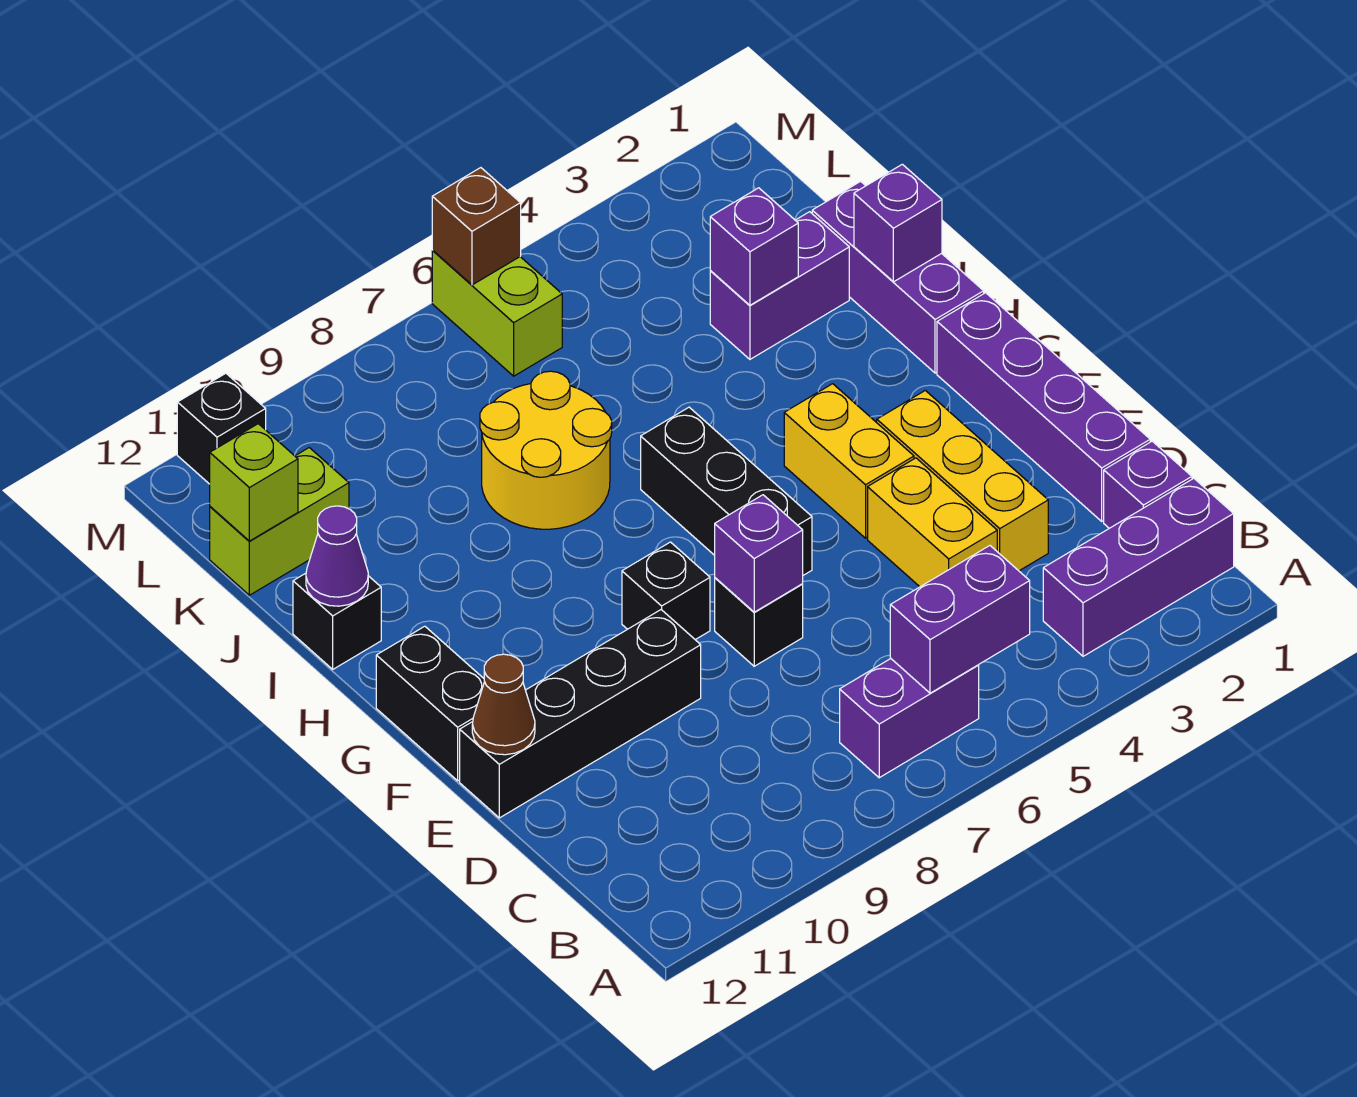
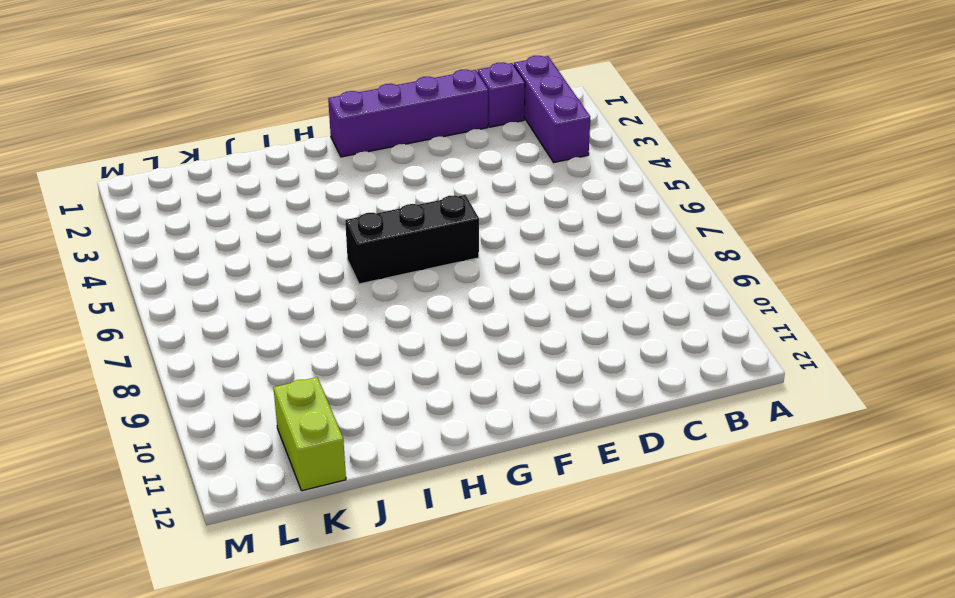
none -> purple brick B6:B7 level 1
none -> yellow brick D3:F3 level 1
none -> yellow brick D4:E4 level 1

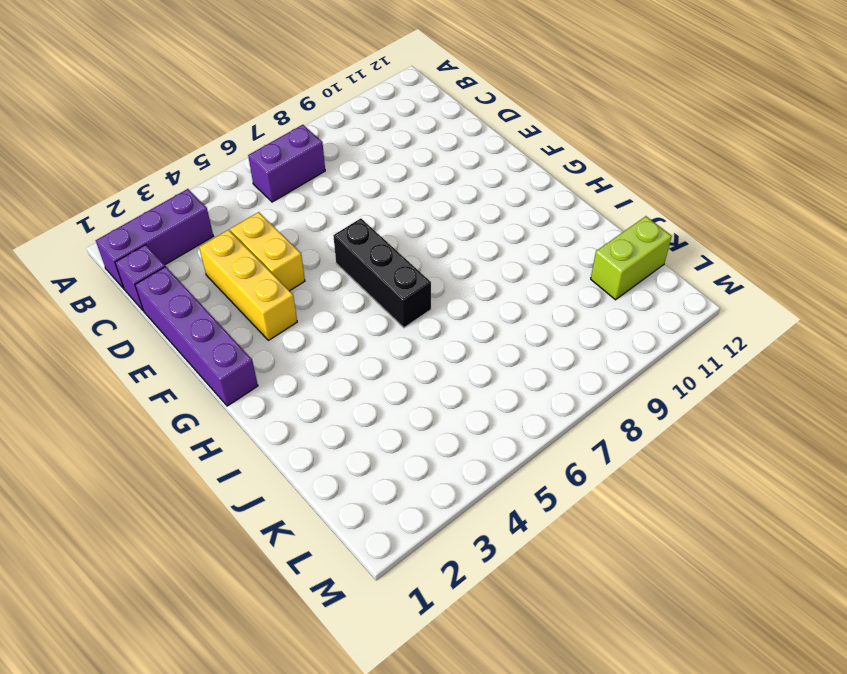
none -> black brick E7 level 1
none -> black brick E9:E12 level 1
none -> yellow brick F4:G4 level 1

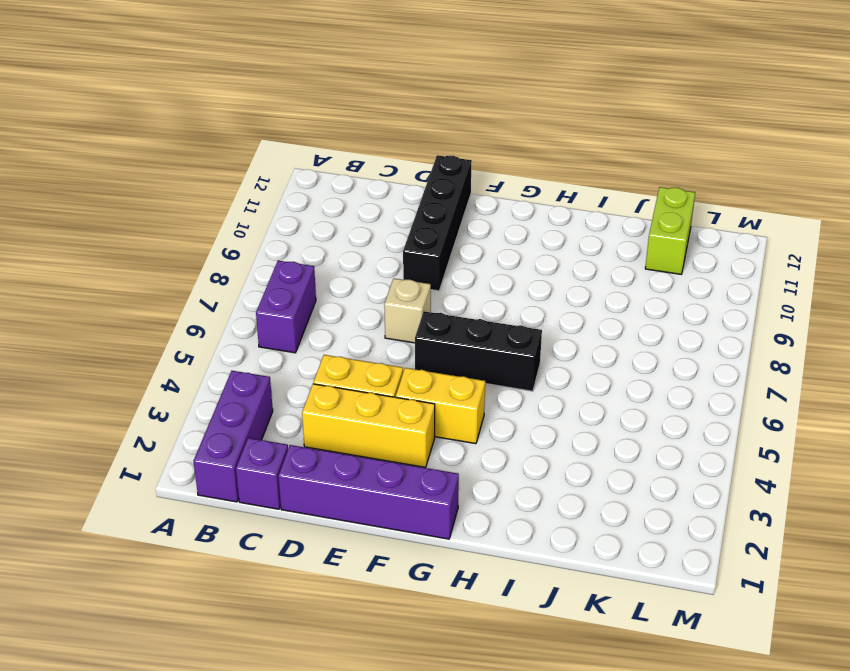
tan brick E7 level 1 -> black brick E7 level 1
none -> black brick F8 level 1
none -> black brick F12:G12 level 1
none -> purple brick H1:J1 level 1

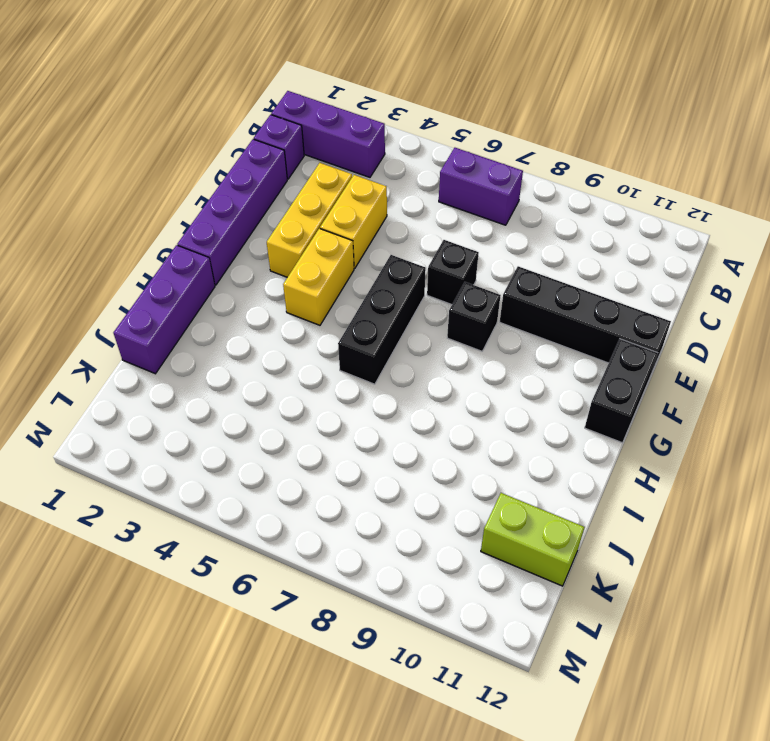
none -> yellow round brick I7:J8 level 1
none -> black brick I12 level 1
none -> purple brick J2:J3 level 1

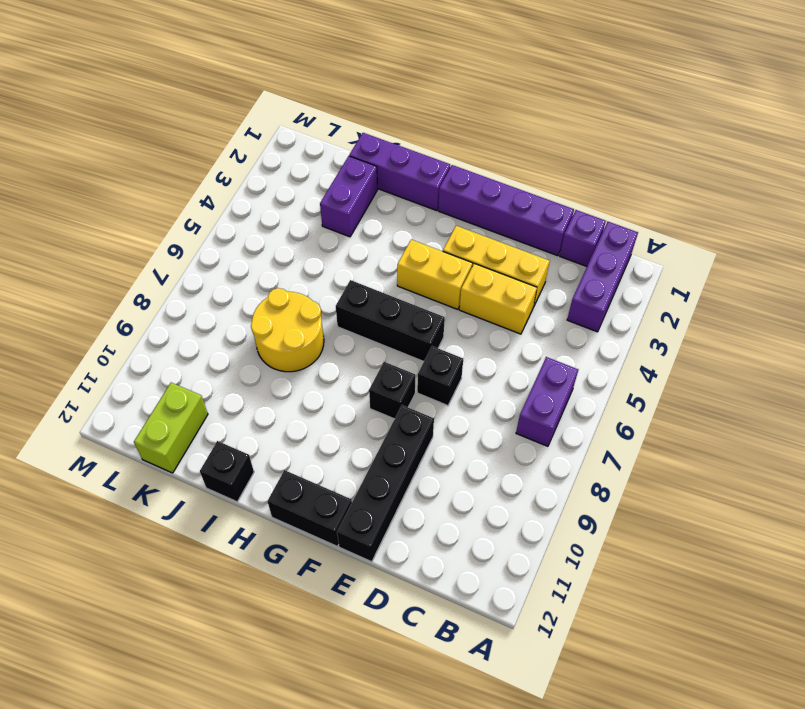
none -> lime brick L6:M6 level 1
none -> black brick M11 level 1
none -> purple brick B5:B6 level 2

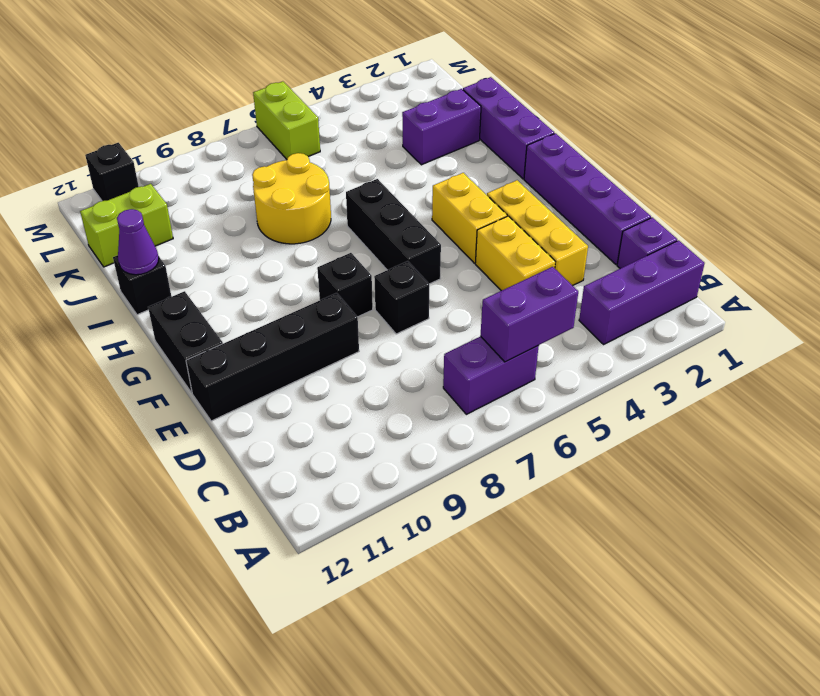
none -> purple brick E7 level 2
none -> brown cone E12 level 2
none -> purple brick I1 level 2

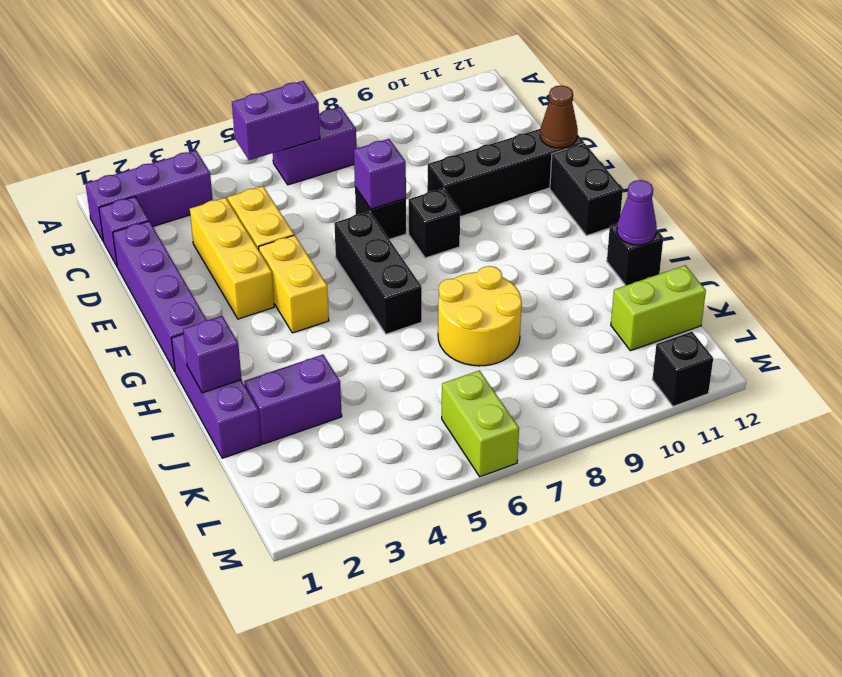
none -> purple brick J3 level 2
none -> lime brick K12 level 2
none -> brown brick M6 level 2

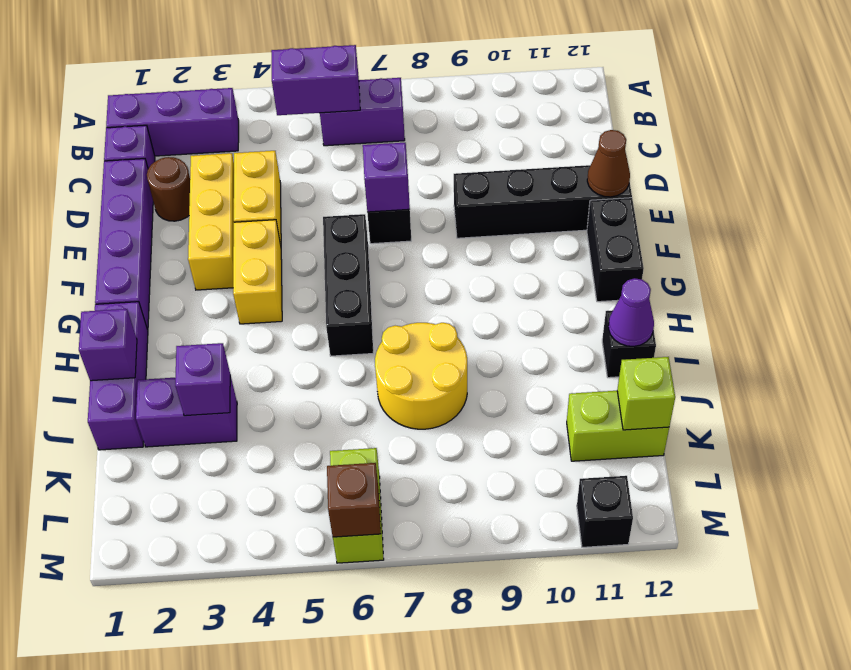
brown round brick D2 level 1 -> none
none -> black brick F8 level 1

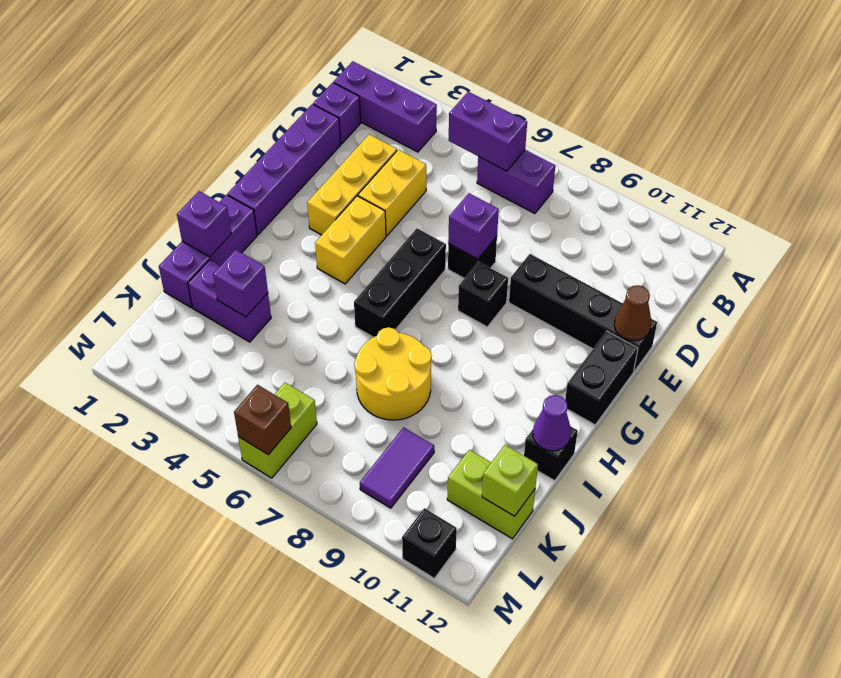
purple tile K9:L9 level 1 -> none

